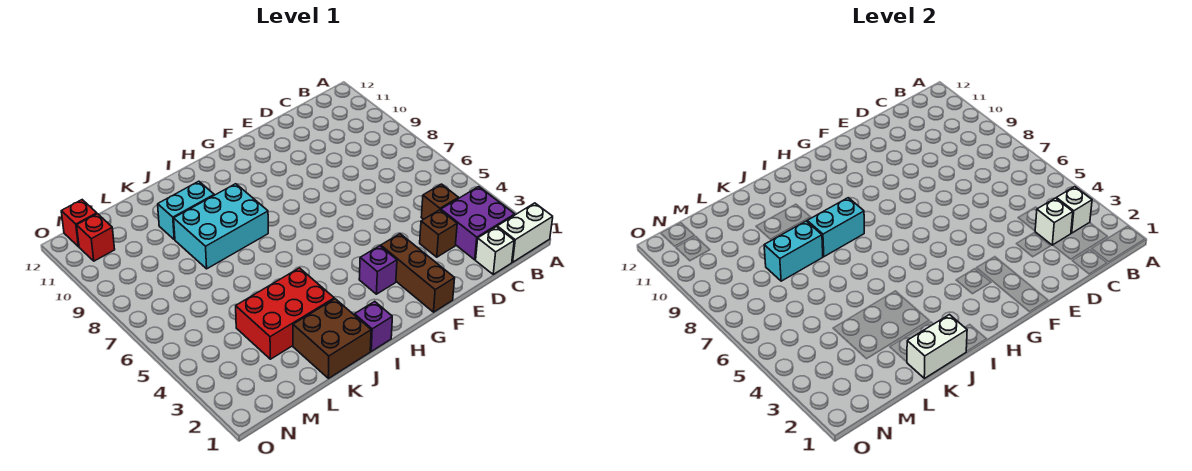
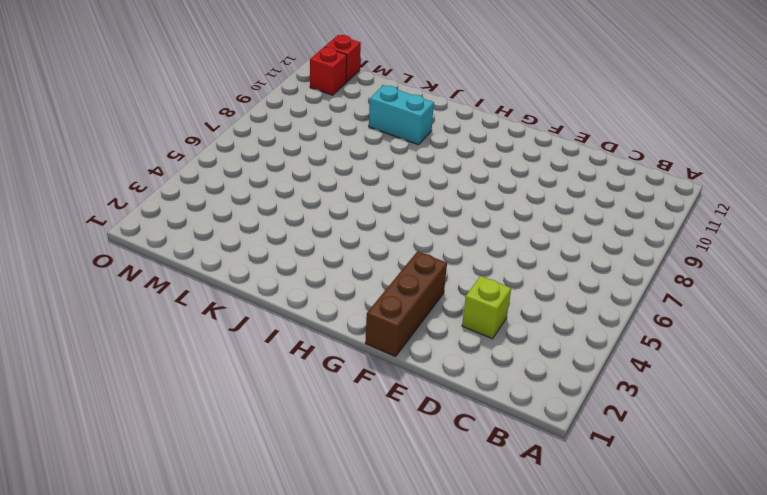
lime brick D3 level 1 -> brown brick D3 level 1
none -> white brick A1:B1 level 1
none -> purple brick B2:C3 level 1
none -> white brick C1 level 1

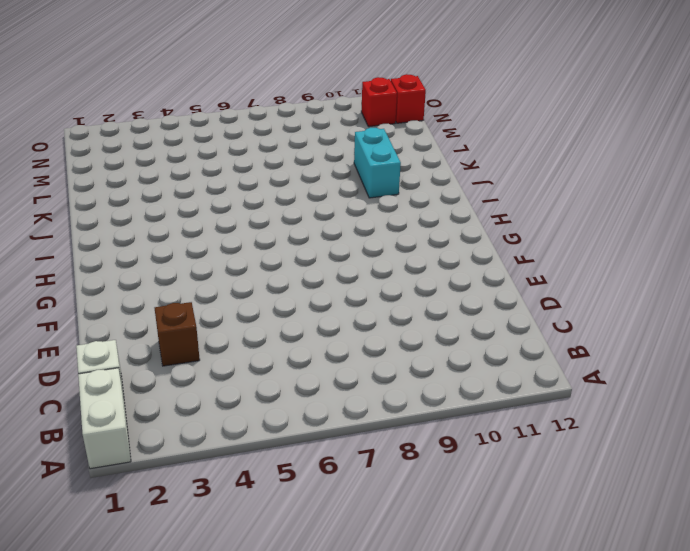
none -> purple brick B2:C3 level 1
none -> brown brick C4 level 1
none -> brown brick F1:F3 level 1

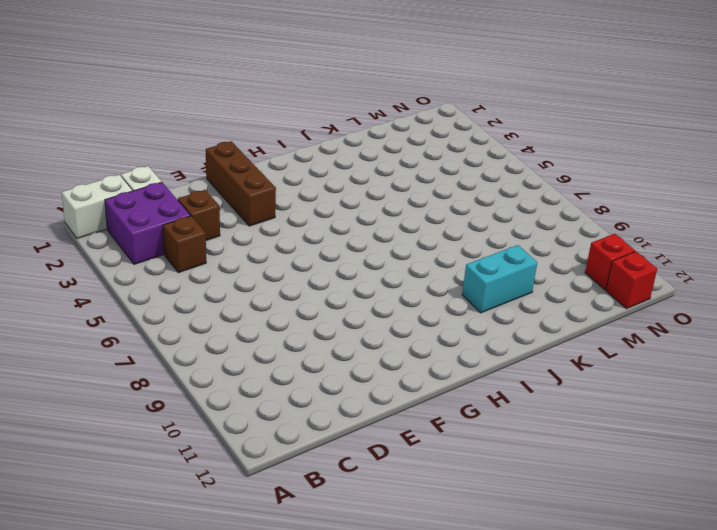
none -> purple brick G3 level 1
none -> purple brick I1 level 1
none -> cyan brick I8:K9 level 1

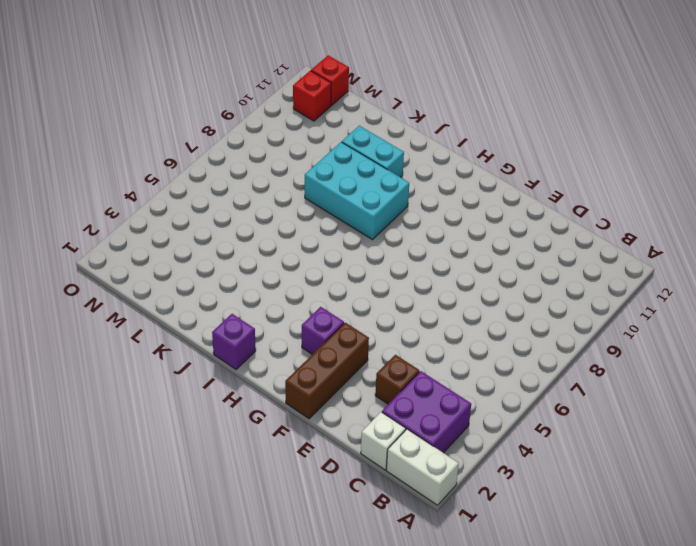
none -> brown brick C4 level 1
none -> brown brick J1:K2 level 1
none -> red brick J3:L4 level 1

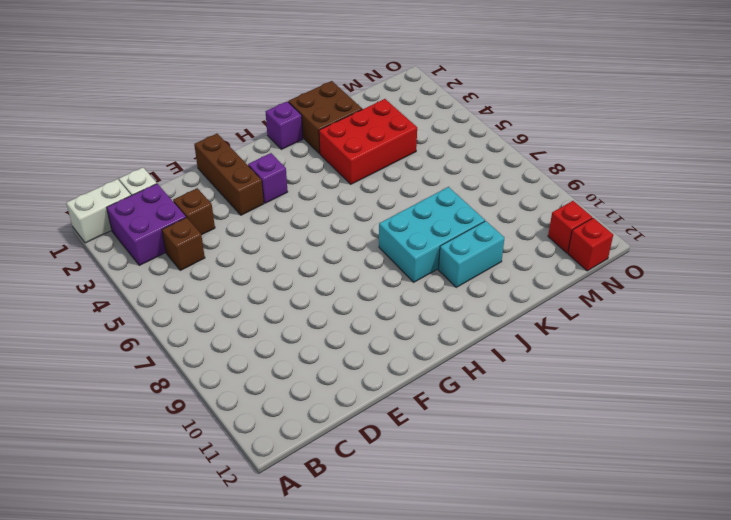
none -> white brick B3 level 2
none -> white brick C3 level 2
none -> cyan brick I8:J8 level 2

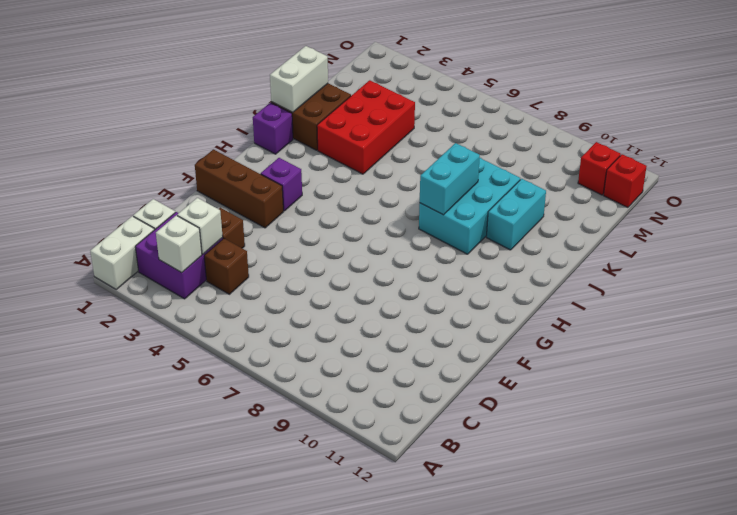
none -> cyan brick K8:L8 level 2

